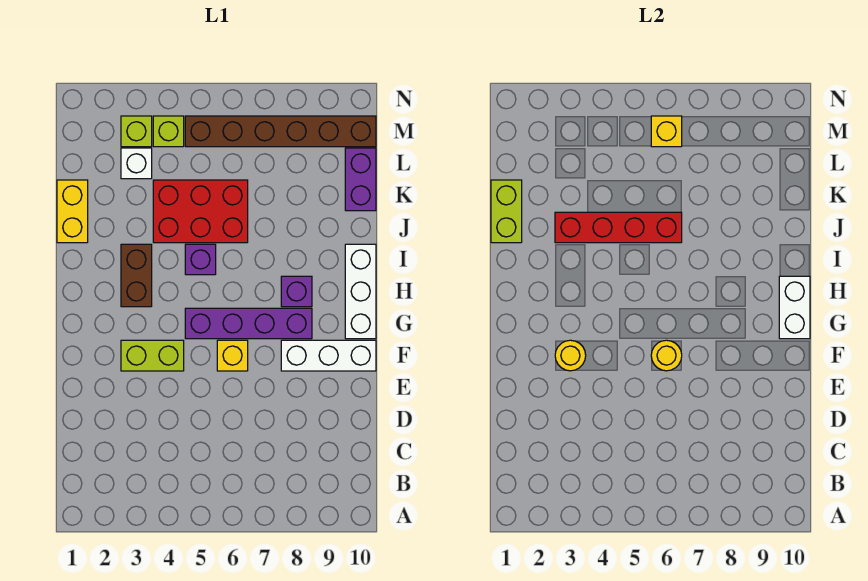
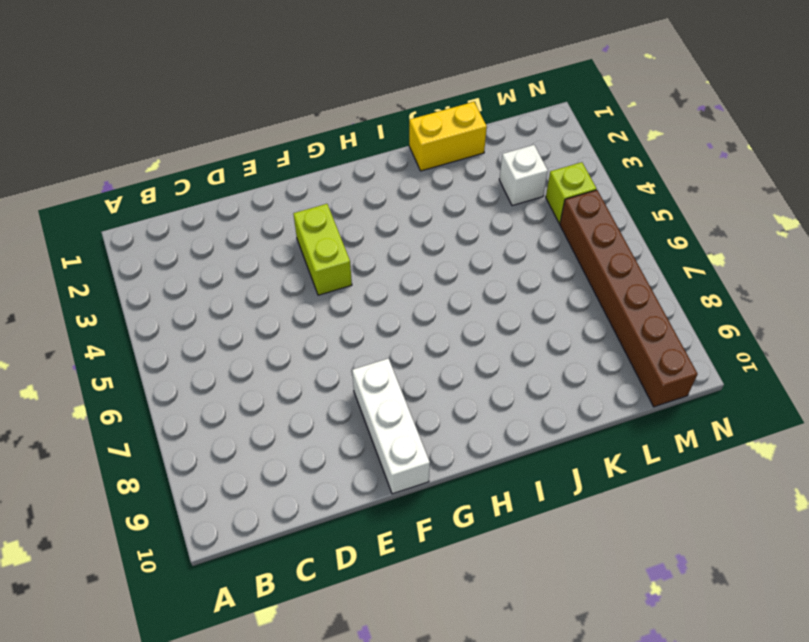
none -> yellow brick F6 level 1
none -> purple brick G5:G8 level 1
none -> white brick G10:I10 level 1

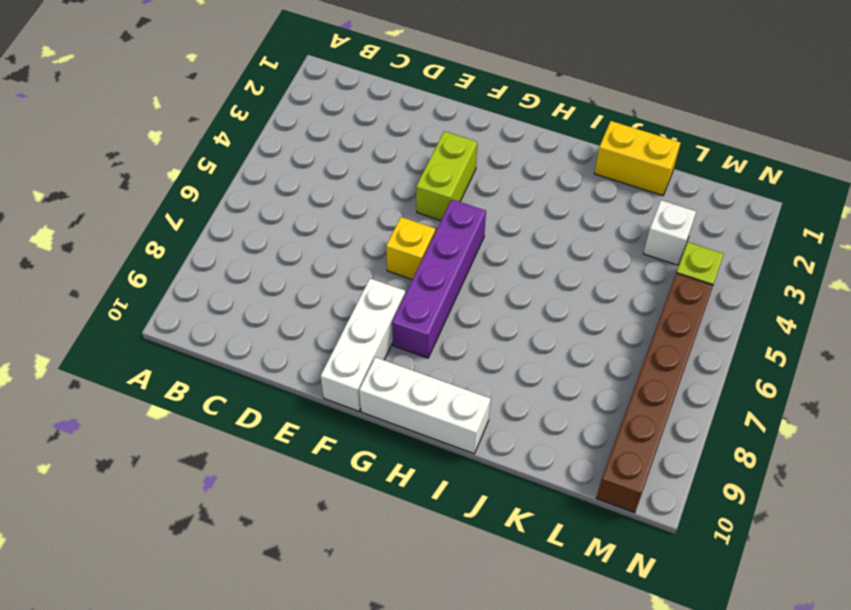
none -> brown brick H3:I3 level 1
none -> purple brick H8 level 1
none -> purple brick I5 level 1

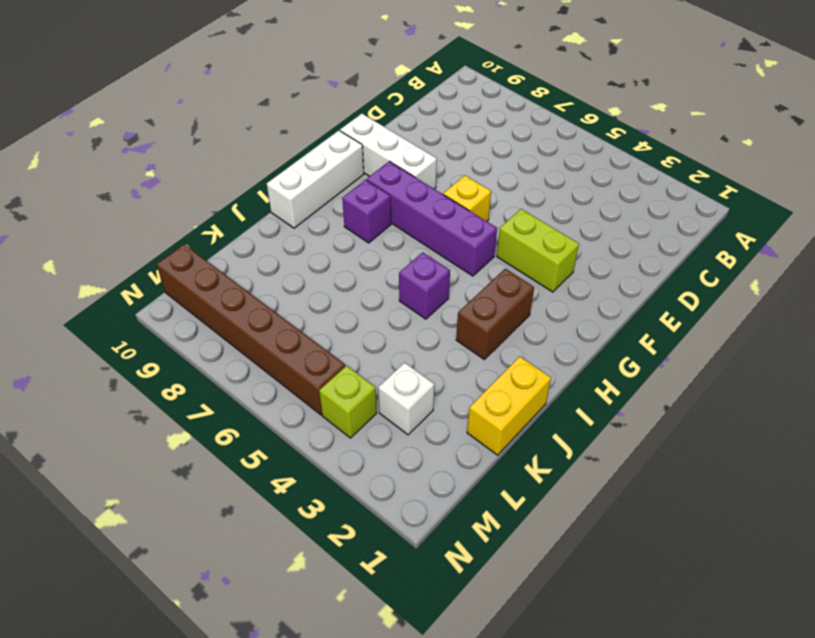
none -> red brick J4:K6 level 1
none -> purple brick K10:L10 level 1
none -> lime brick M3 level 1

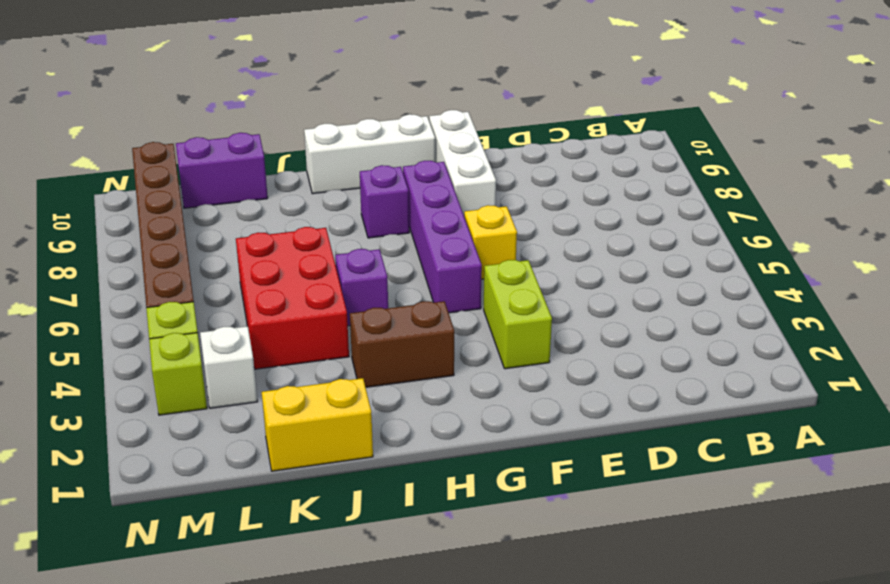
none -> yellow round brick F3 level 2
none -> yellow round brick F6 level 2
none -> white brick G10:H10 level 2

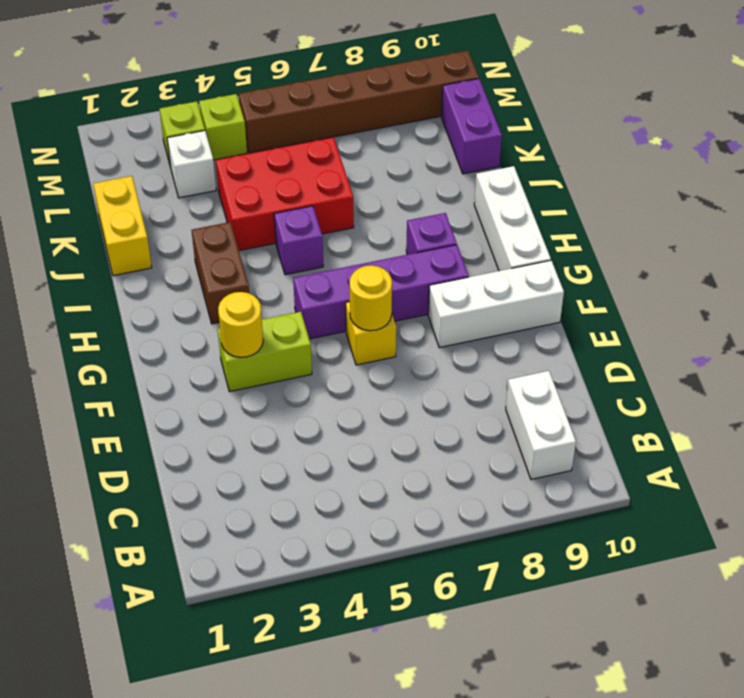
white brick B9:C9 level 1 -> white brick G10:H10 level 2
none -> lime brick J1:K1 level 2
none -> red brick J3:J6 level 2
none -> yellow brick M6 level 2

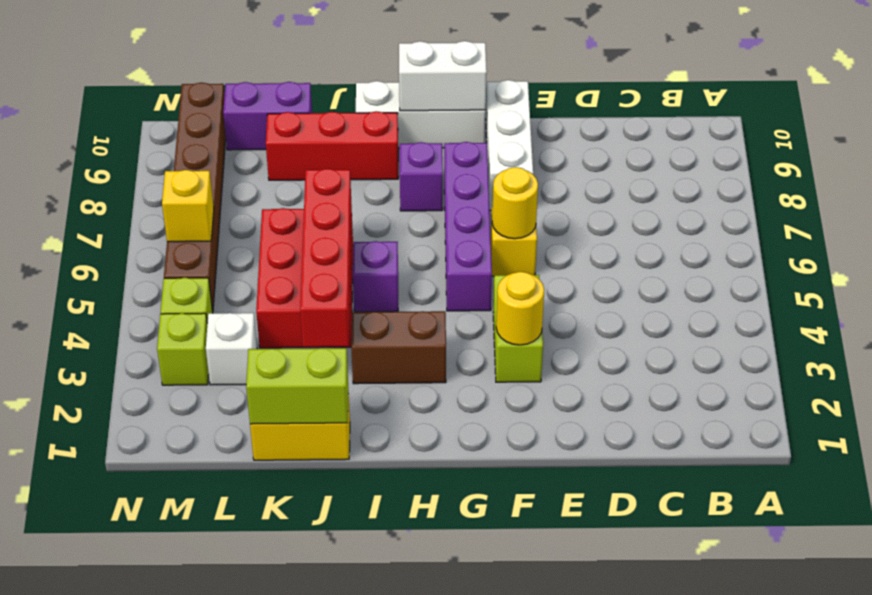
red brick I9:K9 level 1 -> none

